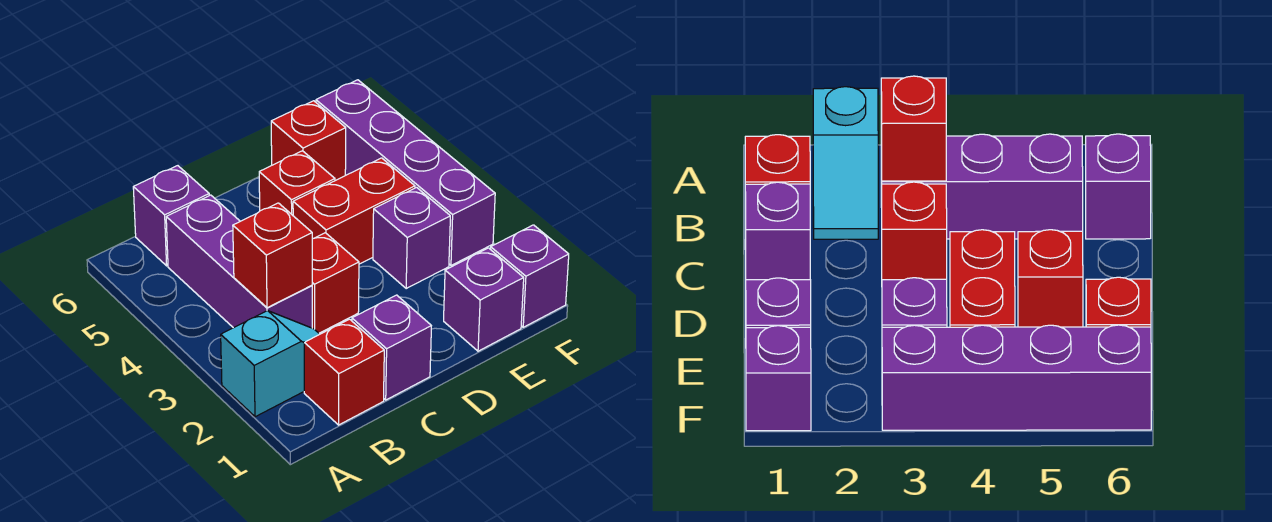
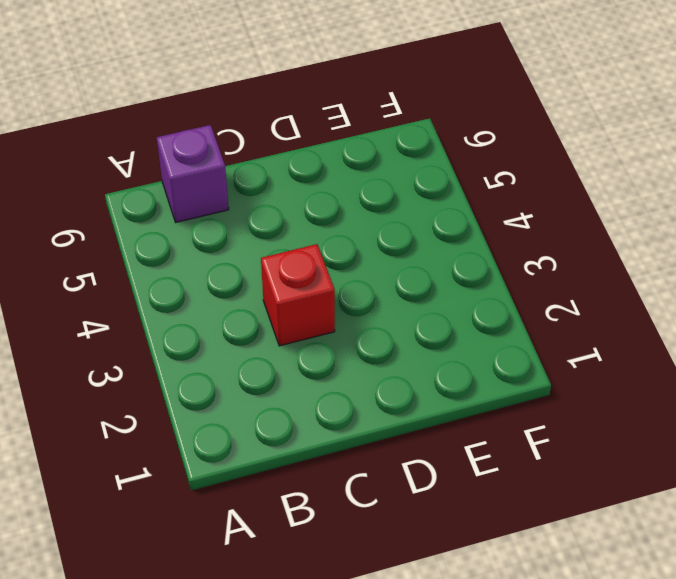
none -> cyan slope A2:B2 level 1 top A
none -> red brick B1 level 1
none -> purple brick B3:B5 level 1

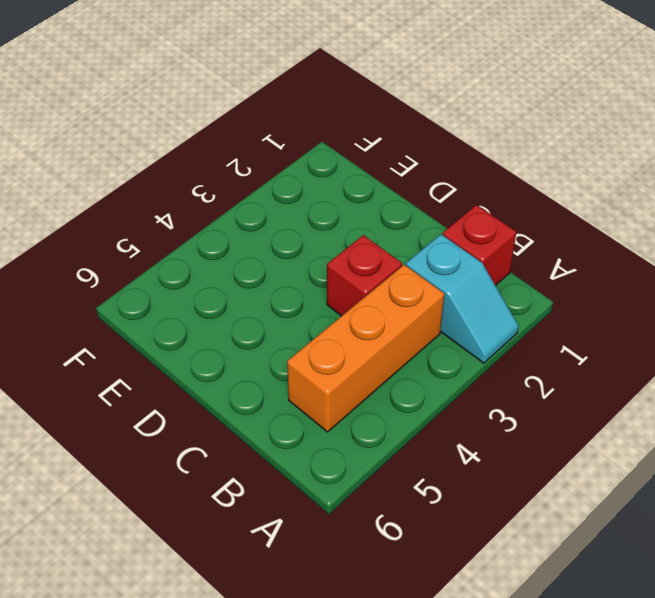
cyan slope A2:B2 level 1 top B -> cyan slope A2:B2 level 1 top A
orange brick B3:B5 level 1 -> purple brick B3:B5 level 1
none -> purple brick B6 level 1
none -> purple brick C1 level 1
none -> red brick D4:E4 level 1

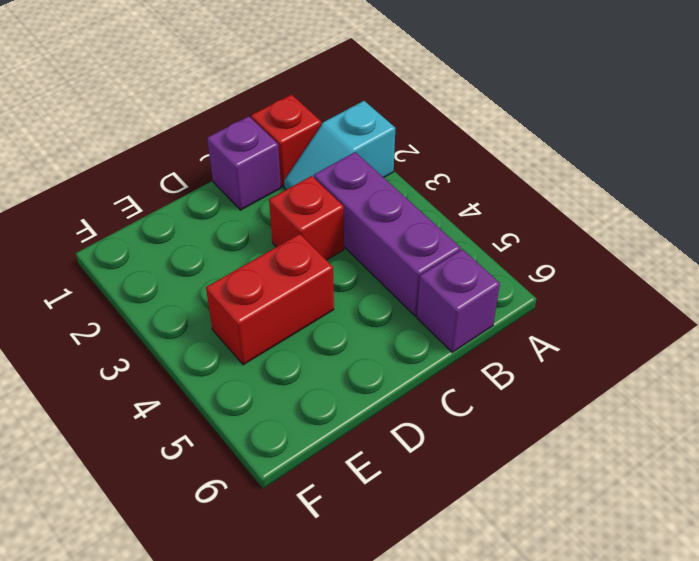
none -> red brick D5 level 1
none -> purple brick E1 level 1
none -> purple brick E3 level 1

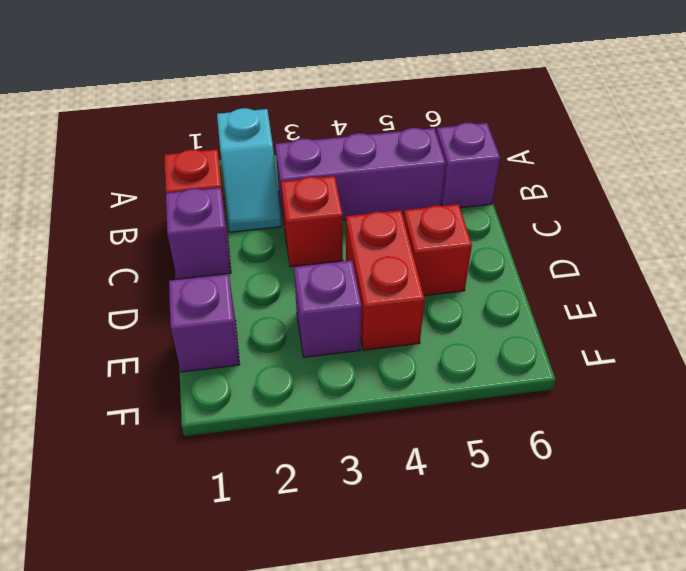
none -> red brick E6 level 1
none -> purple brick F1 level 1
none -> purple brick F3:F6 level 1

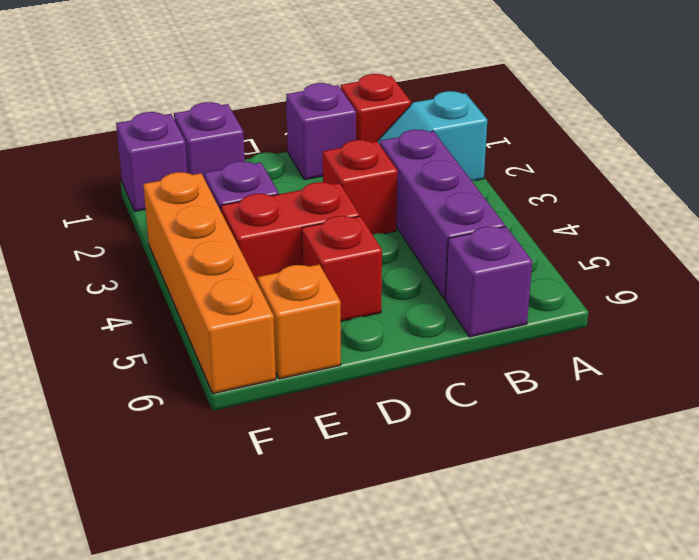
orange brick E6 level 1 -> red brick E6 level 1
orange brick F3:F6 level 1 -> purple brick F3:F6 level 1
none -> red brick B3 level 2

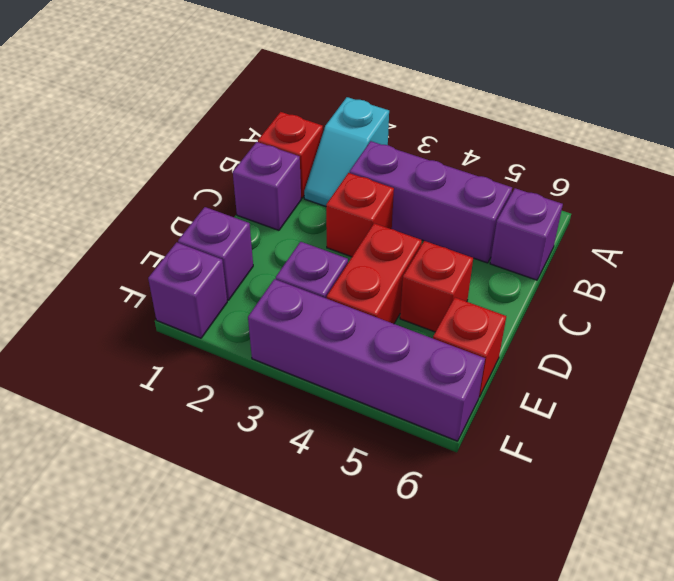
none -> red brick B3 level 2

